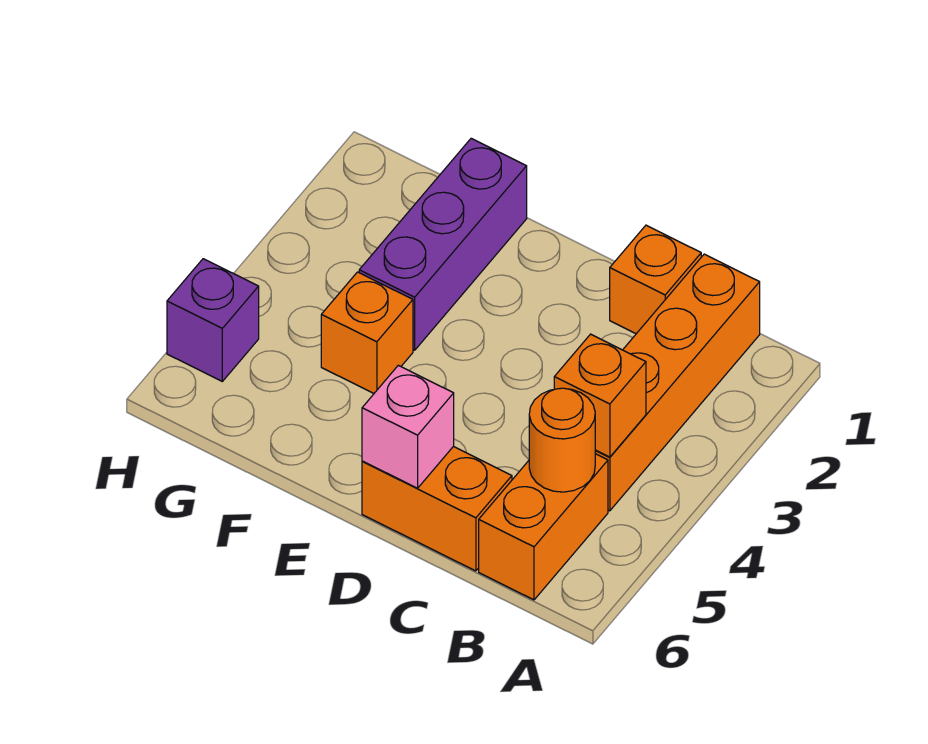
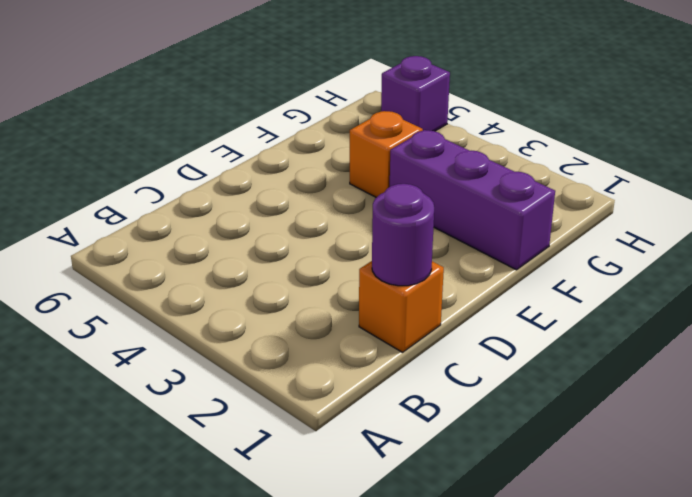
purple round brick C1 level 2 -> none
none -> orange brick B1:B4 level 1
none -> orange brick B5:B6 level 1

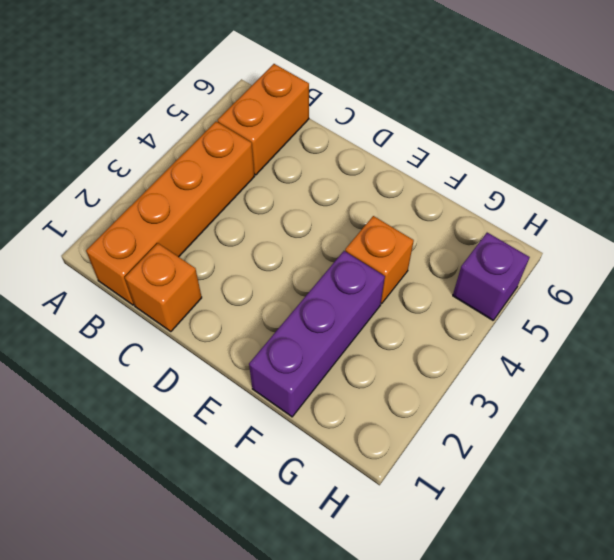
none -> orange brick C6:D6 level 1
none -> orange brick B4 level 2

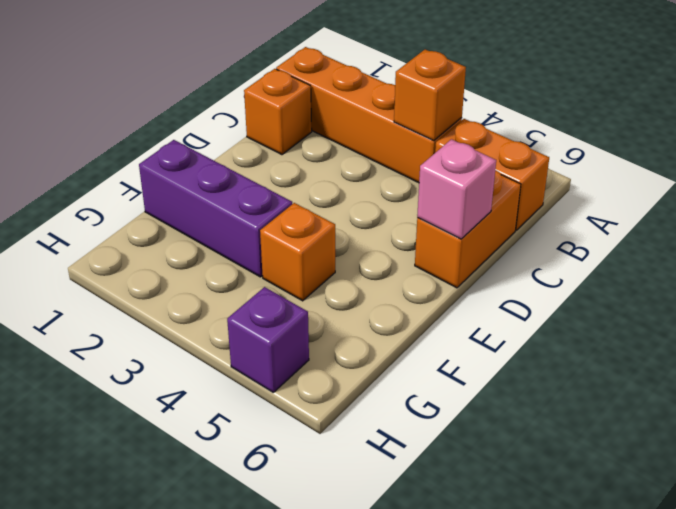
none -> orange round brick B5 level 2

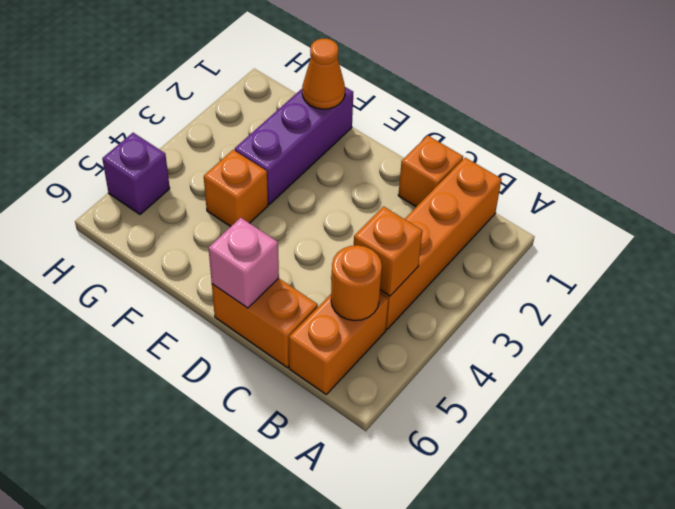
orange cone F1 level 2 -> none

